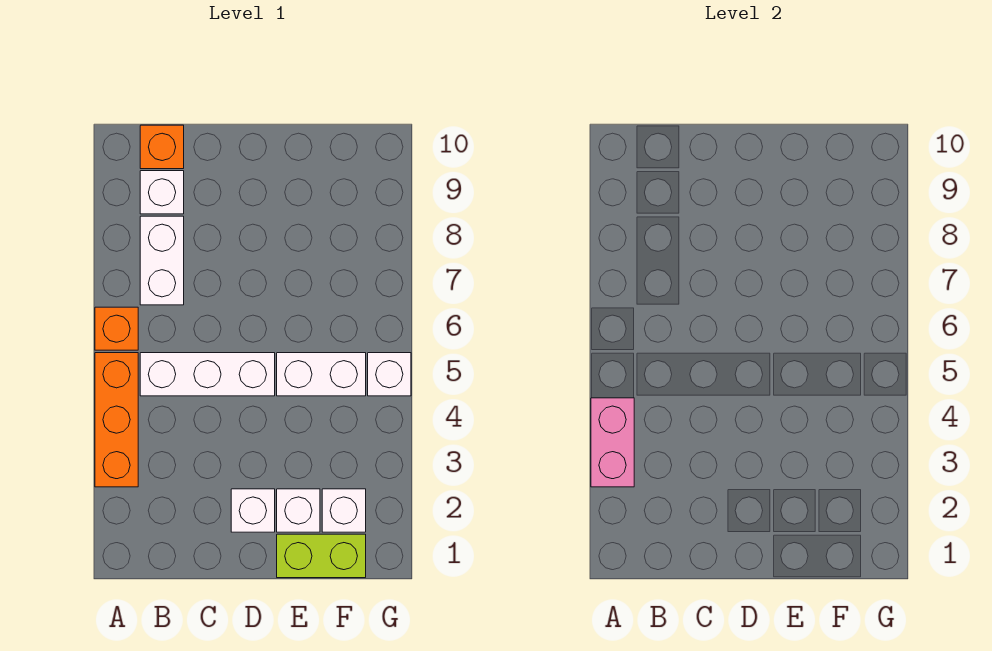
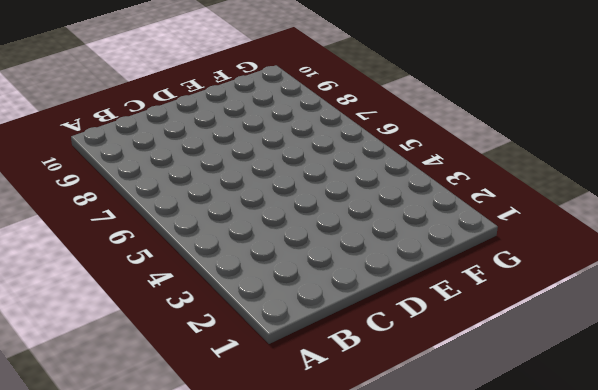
none -> orange brick A3:A5 level 1
none -> orange brick A6 level 1
none -> white brick B5:D5 level 1

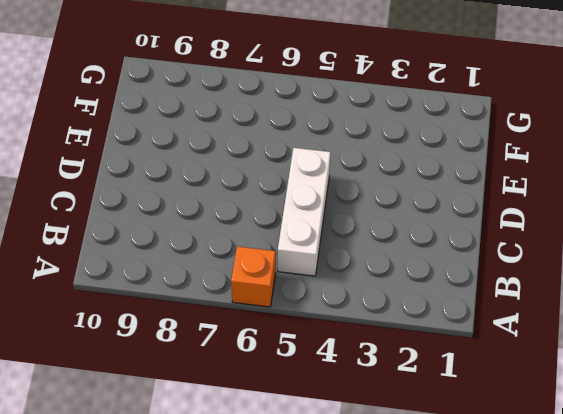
none -> orange brick A3:A5 level 1
none -> white brick B7:B8 level 1
none -> white brick B9 level 1

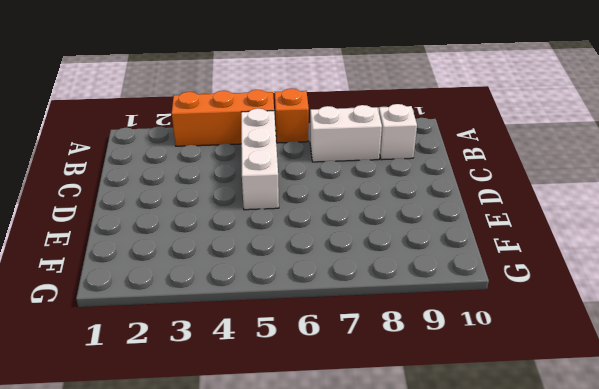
none -> orange brick B10 level 1
none -> white brick D2 level 1
none -> lime brick E1:F1 level 1

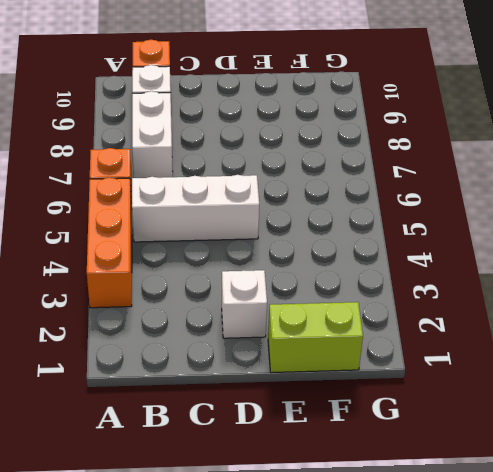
none -> white brick E2 level 1
none -> white brick E5:F5 level 1
none -> white brick F2 level 1

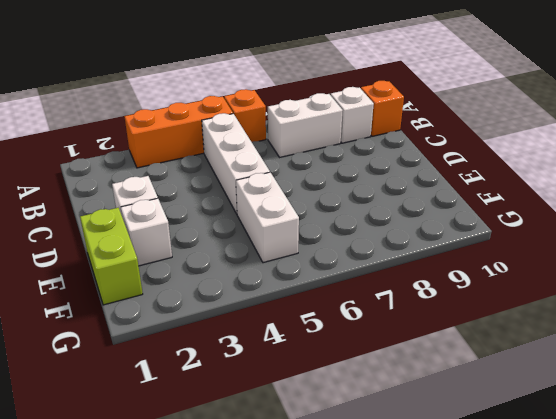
none -> white brick F2 level 1
none -> white brick G5 level 1
none -> pink brick A3:A4 level 2

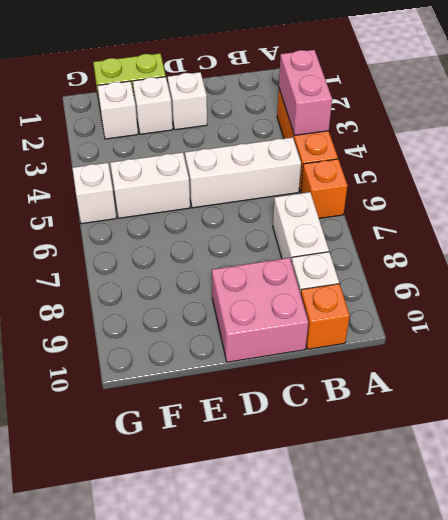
pink brick C9:D10 level 1 -> none

